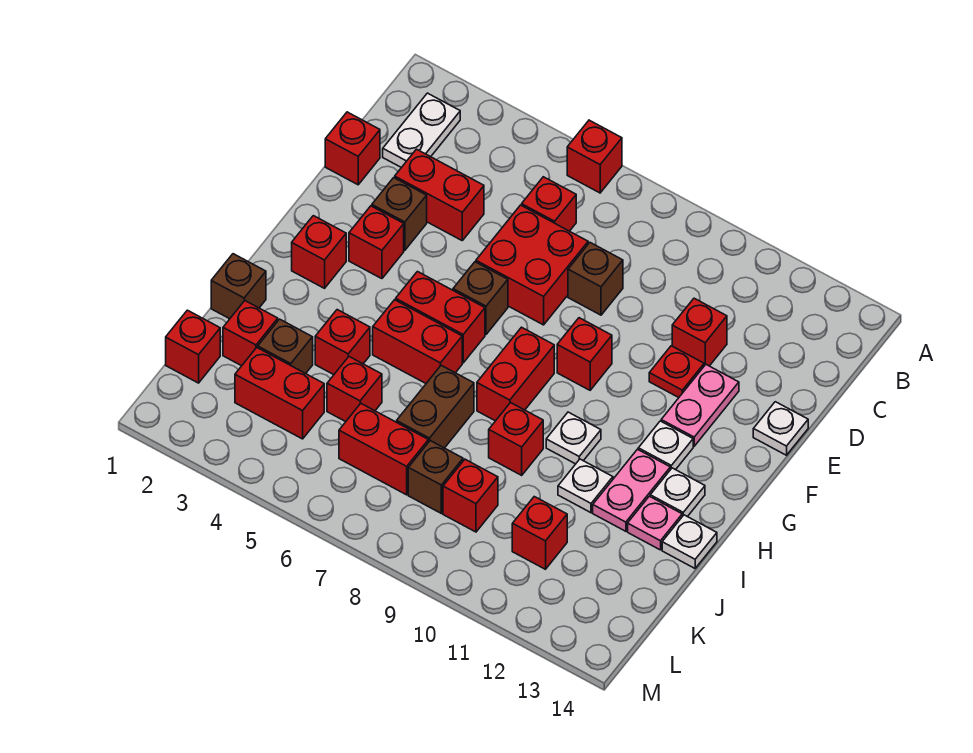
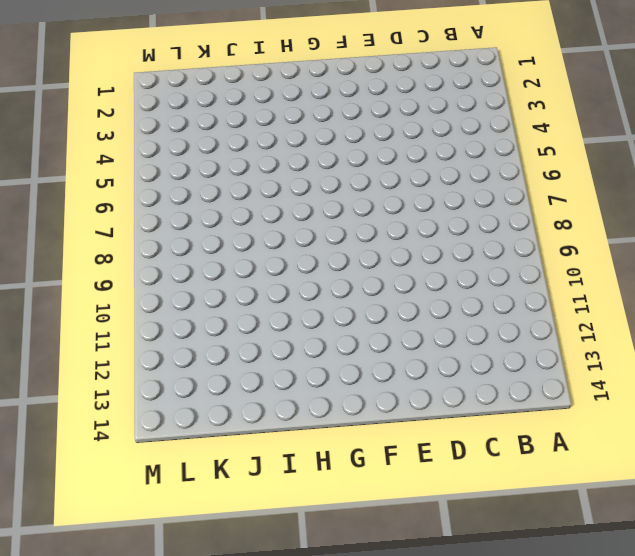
none -> red brick A6 level 1
none -> white plate B2:C2 level 1
none -> red brick C6 level 1
none -> red brick D1 level 1

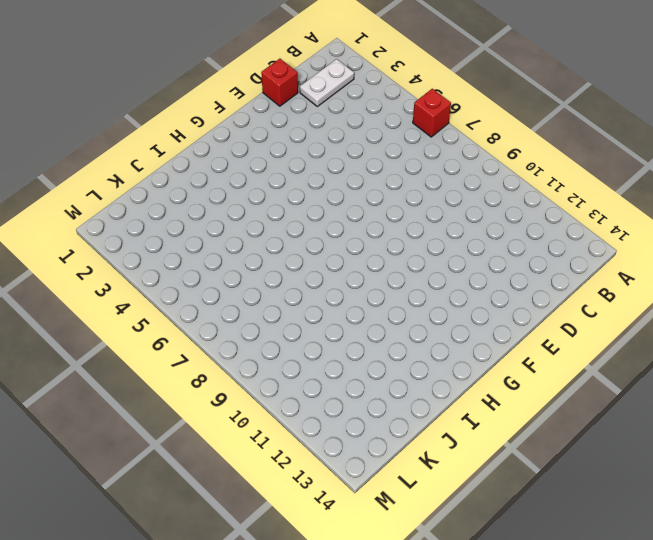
none -> red brick C6 level 1
none -> red brick D3:D4 level 1
none -> red brick D6:E7 level 1
none -> brown brick D8 level 1

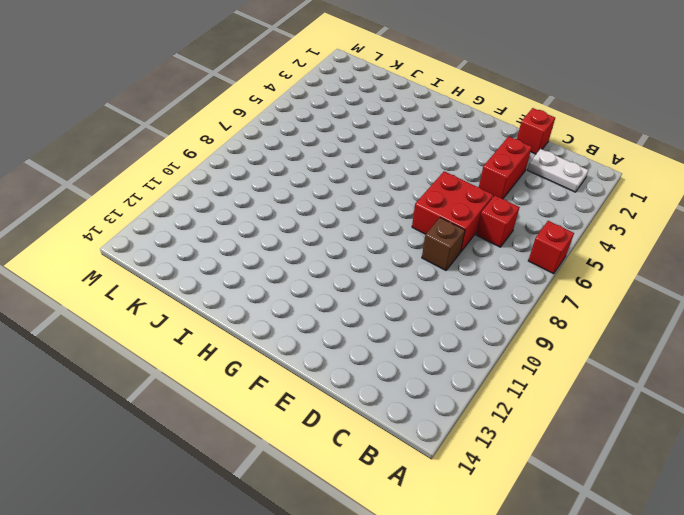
none -> red brick D11 level 1
none -> brown brick E3 level 1
none -> red plate E11 level 1
none -> pink plate E12:F12 level 1

